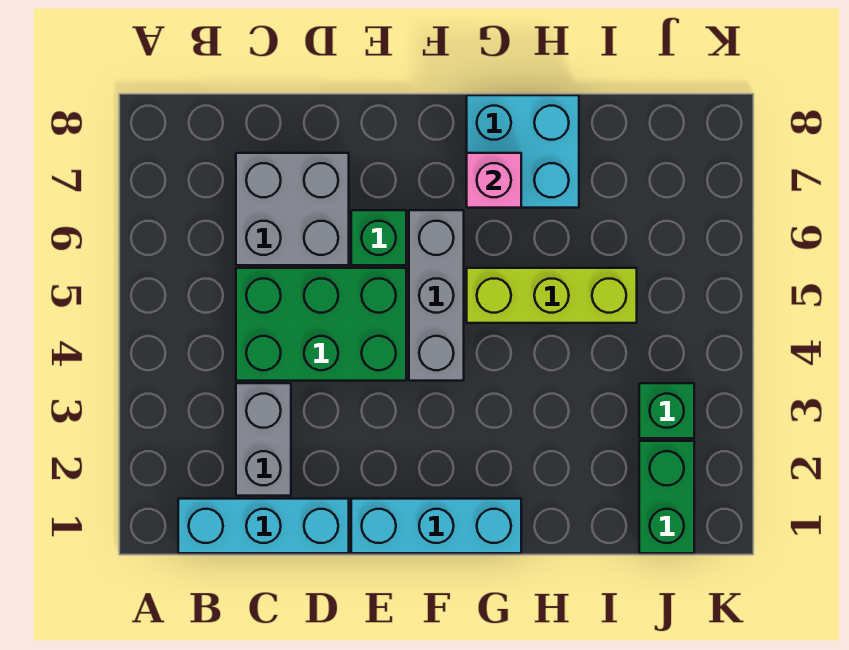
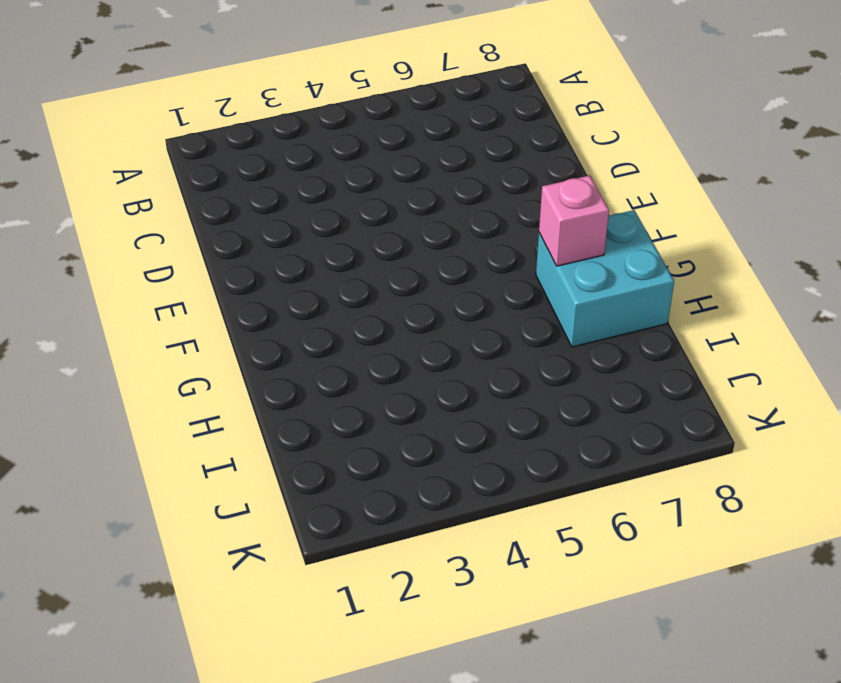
none -> cyan brick B1:D1 level 1
none -> grey brick C2:C3 level 1
none -> green brick C4:E5 level 1

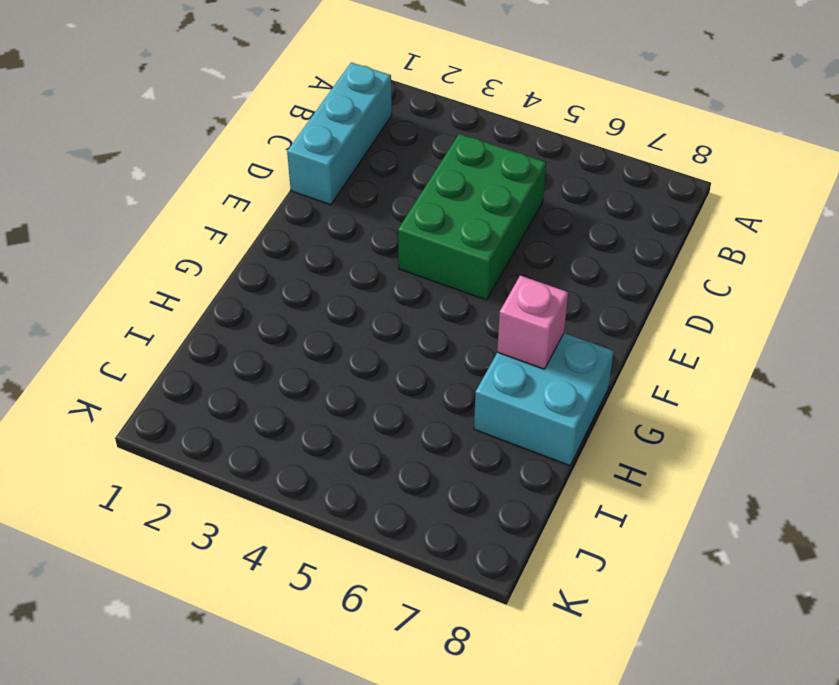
none -> grey brick C2:C3 level 1
none -> grey brick C6:D7 level 1
none -> cyan brick E1:G1 level 1

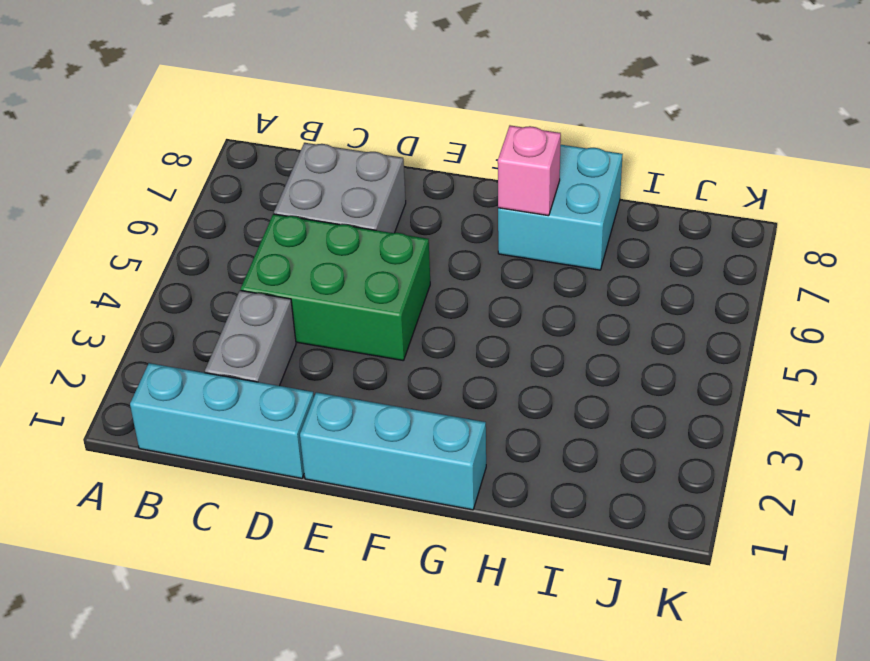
none -> green brick E6 level 1
none -> grey brick F4:F6 level 1
none -> lime brick G5:I5 level 1

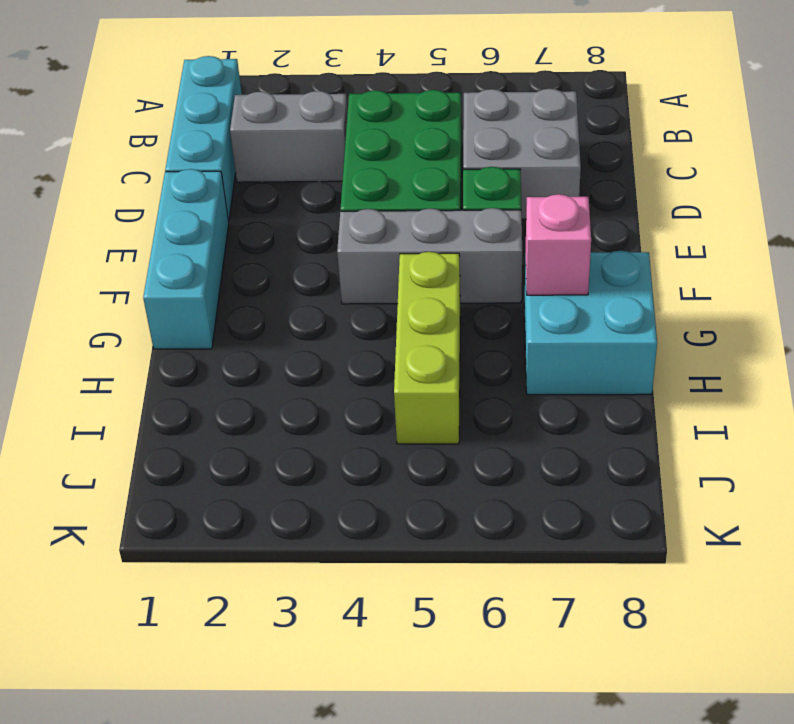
none -> green brick J1:J2 level 1
none -> green brick J3 level 1

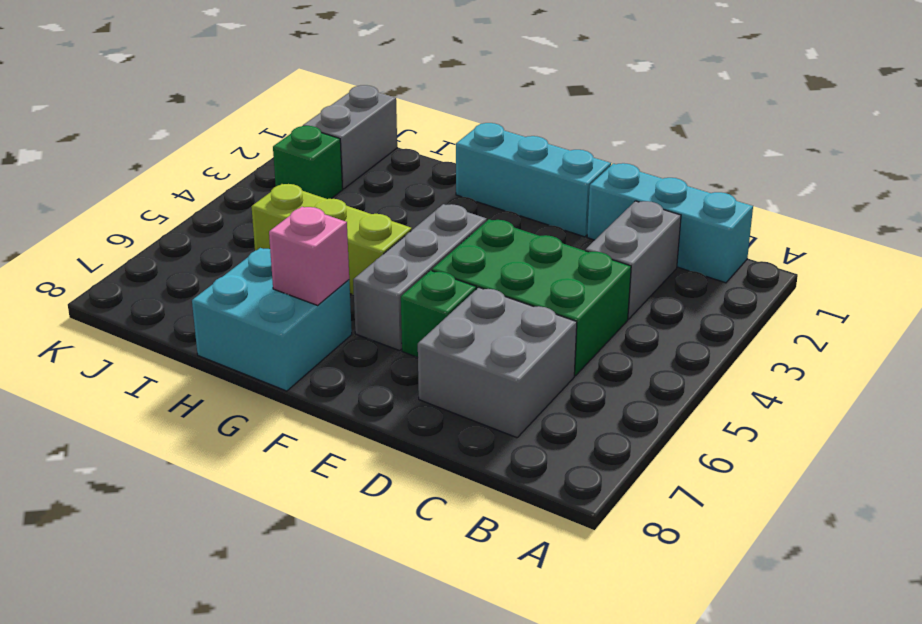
grey brick J1:J2 level 1 -> green brick J1:J2 level 1

